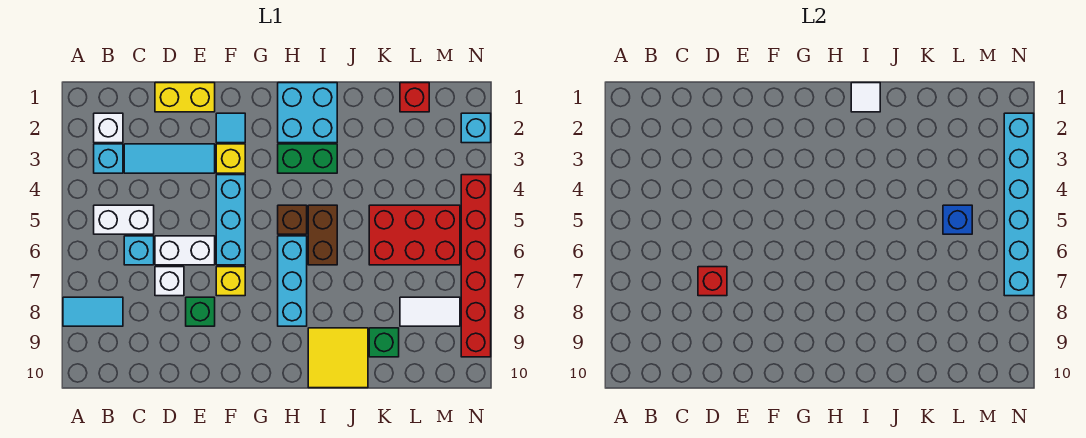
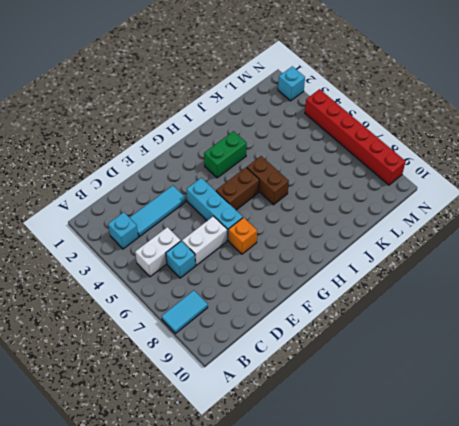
orange brick F7 level 1 -> yellow brick F7 level 1
brown brick G5:H5 level 1 -> brown brick H5 level 1
none -> white brick B2 level 1
none -> yellow brick D1:E1 level 1
none -> white brick D7 level 1
none -> green brick E8 level 1

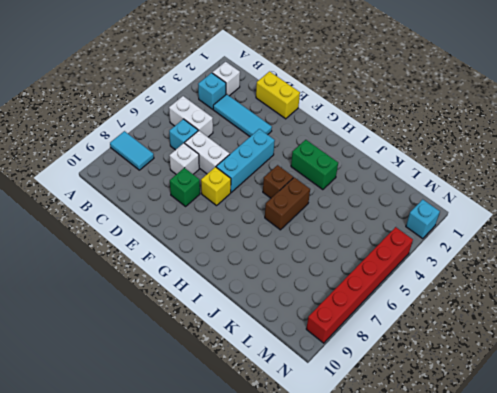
none -> cyan tile F2 level 1
none -> yellow brick F3 level 1
none -> cyan brick H1:I2 level 1
none -> cyan brick H6:H8 level 1

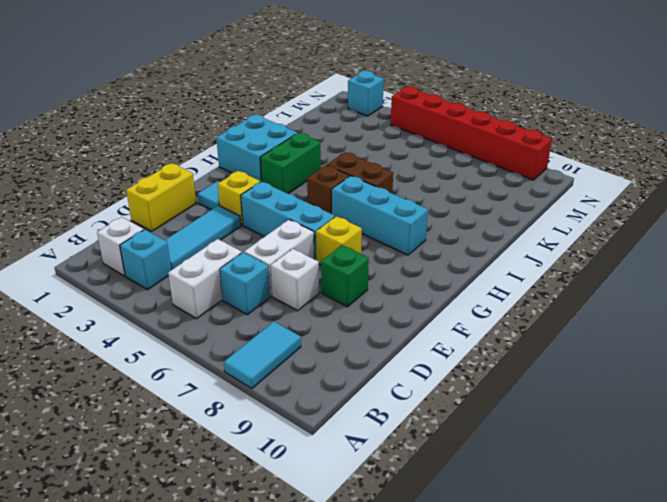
none -> yellow tile I9:J10 level 1
none -> red brick K5:M6 level 1
none -> green brick K9 level 1
none -> red brick L1 level 1

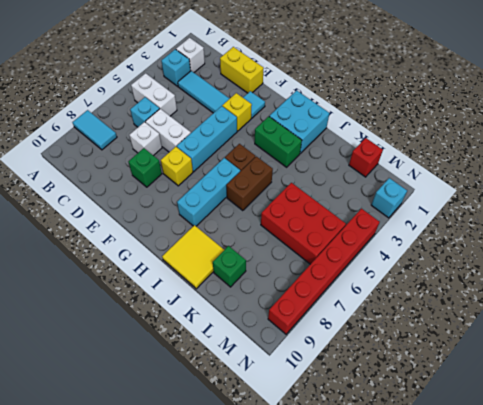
none -> white tile L8:M8 level 1
none -> red brick D7 level 2
none -> white tile I1 level 2
none -> blue brick L5 level 2

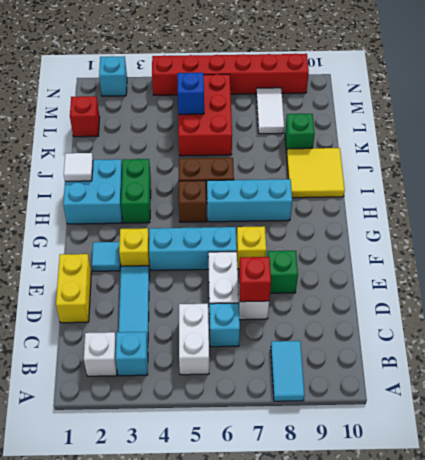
none -> cyan brick N2:N7 level 2

